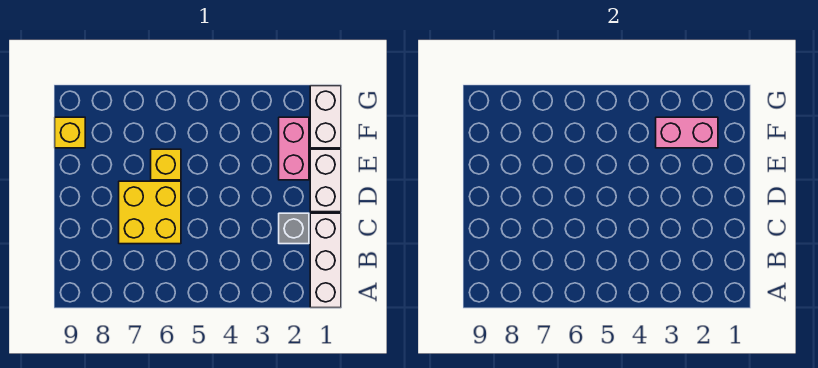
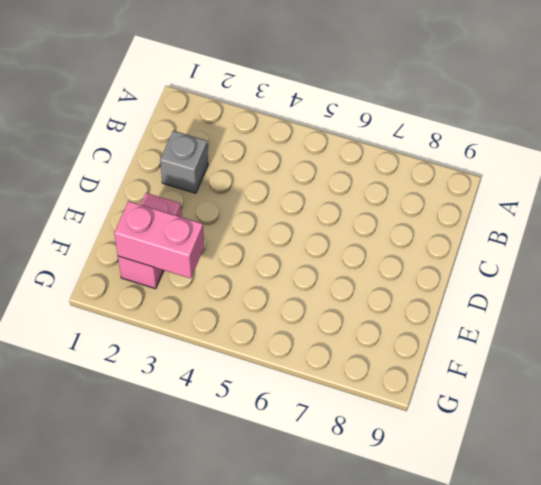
none -> white brick A1:C1 level 1
none -> yellow brick C6:D7 level 1

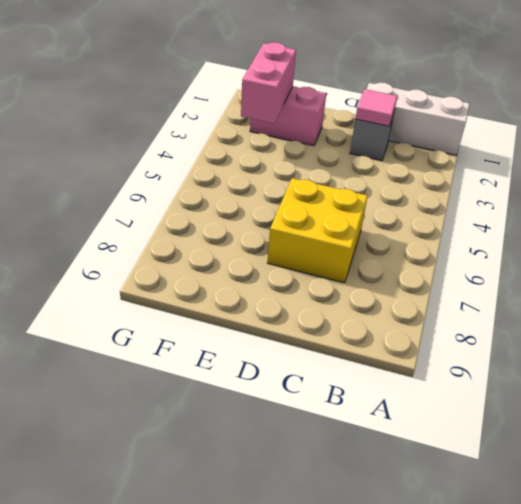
pink tile C2 level 2 -> none
none -> white brick D1:E1 level 1
none -> yellow brick E6 level 1

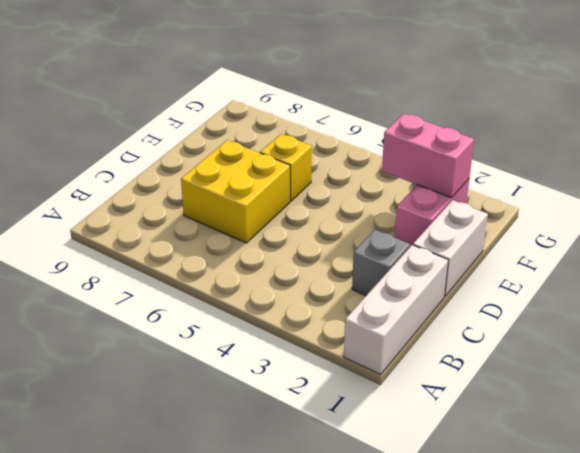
none -> white brick F1:G1 level 1
none -> yellow brick F9 level 1

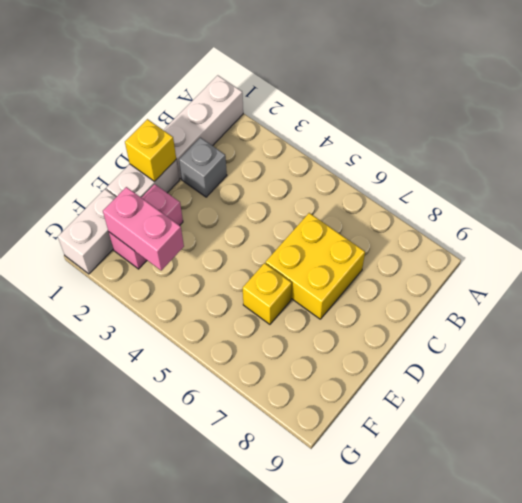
yellow brick D1 level 2 -> yellow brick F9 level 1

